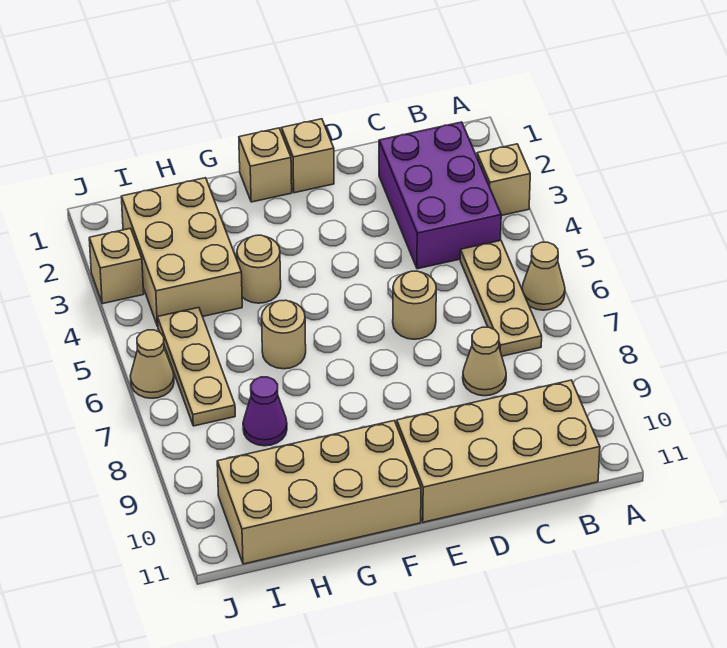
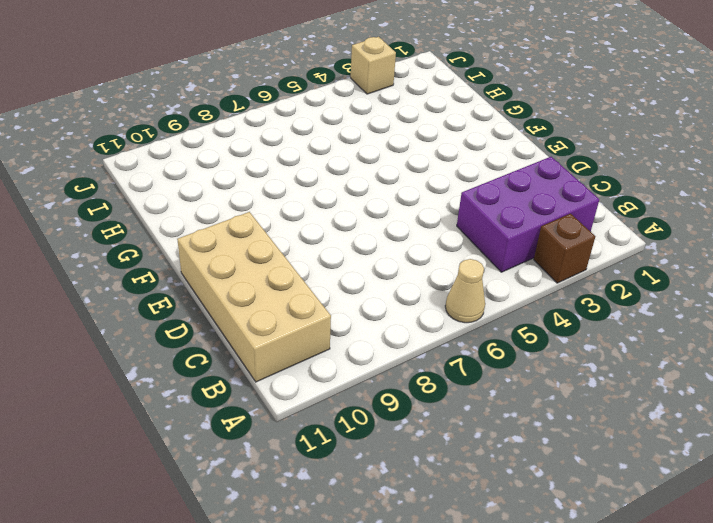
brown brick A3 level 1 -> tan brick A3 level 1
none -> tan plate B5:B7 level 1
none -> tan cone C8 level 1
none -> tan round brick D6 level 1

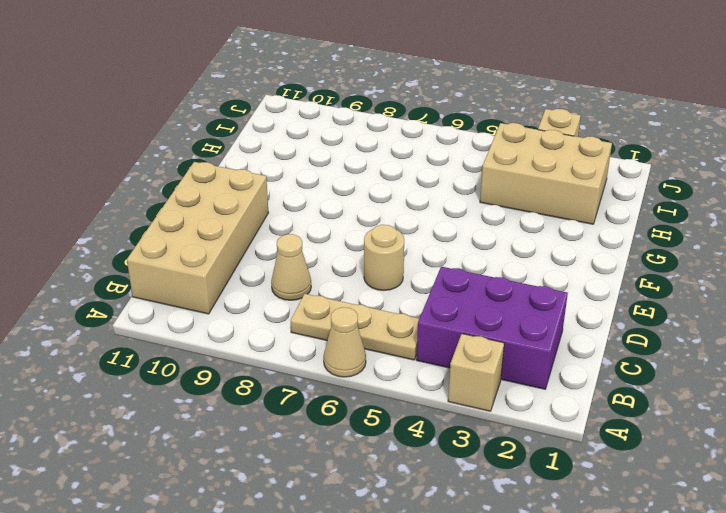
none -> tan brick E1 level 1
none -> tan brick F1 level 1
none -> tan brick F10:I11 level 1

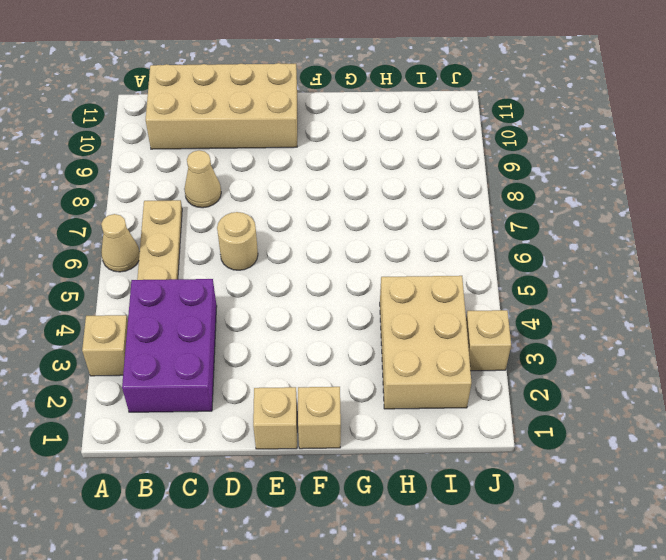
none -> tan brick F10:I11 level 1
none -> tan round brick G4 level 1
none -> tan round brick G6 level 1

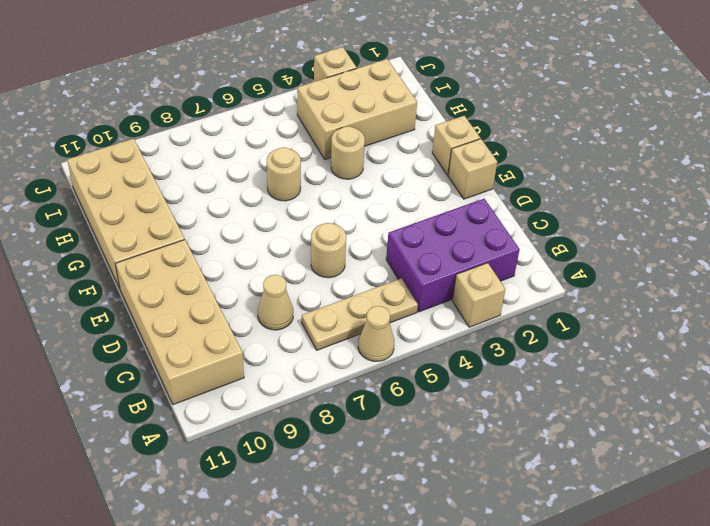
none -> purple cone H8 level 1
none -> tan plate I5:I7 level 1
none -> tan cone J6 level 1

